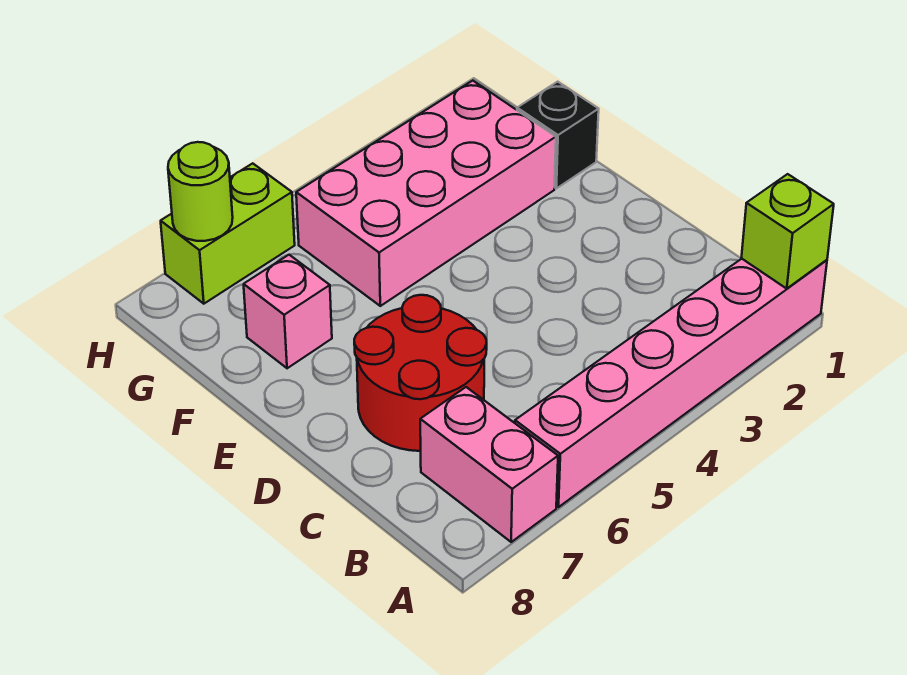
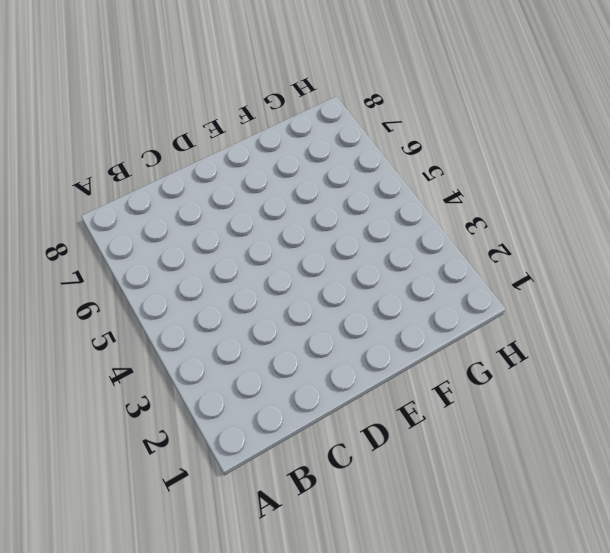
none -> pink brick A1:A6 level 1
none -> pink brick A7:B7 level 1

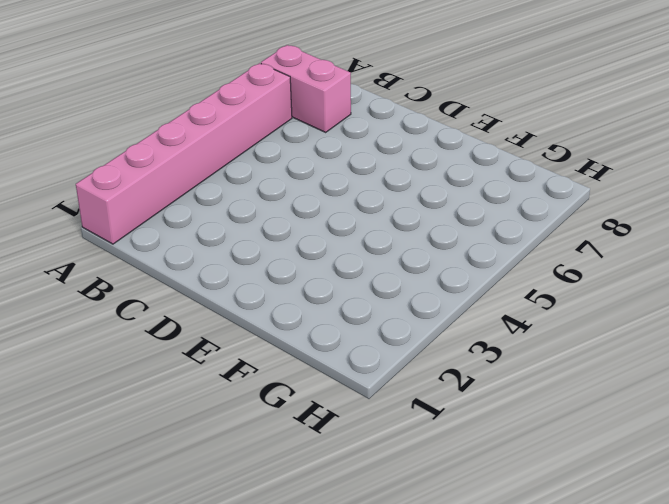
none -> red round brick C6:D7 level 1
none -> black brick F1 level 1

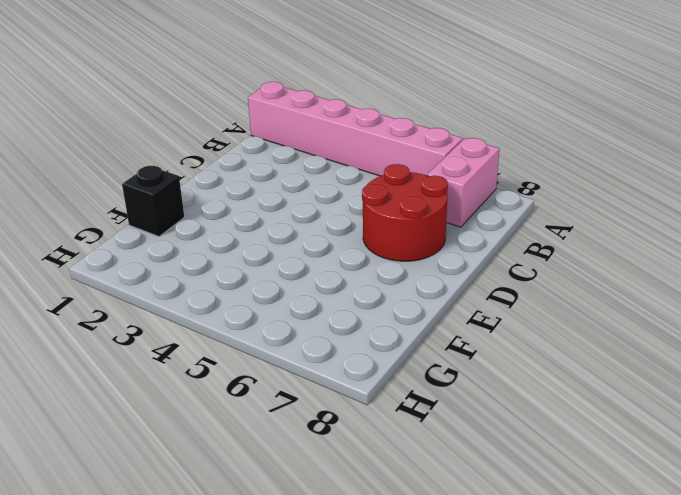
none -> pink brick F2:G5 level 1
none -> pink brick F7 level 1

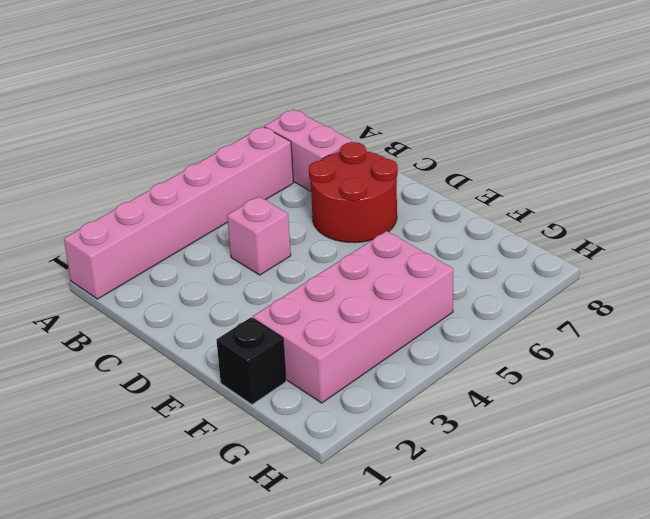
pink brick C4 level 1 -> pink brick F7 level 1
none -> lime brick H6:H7 level 1
none -> lime brick A1 level 2

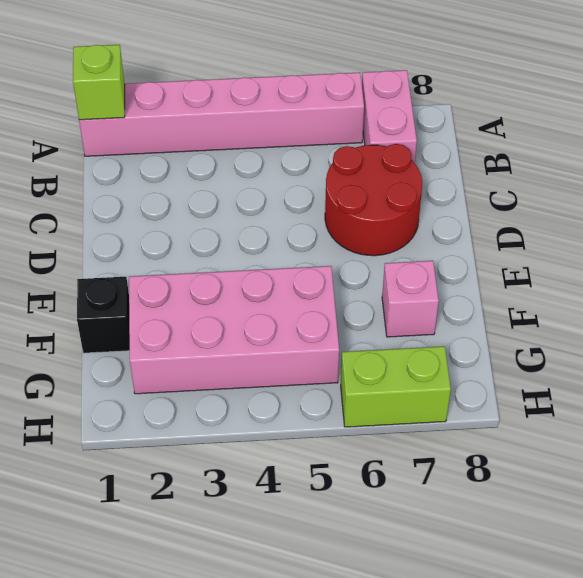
none -> lime round brick H7 level 2

